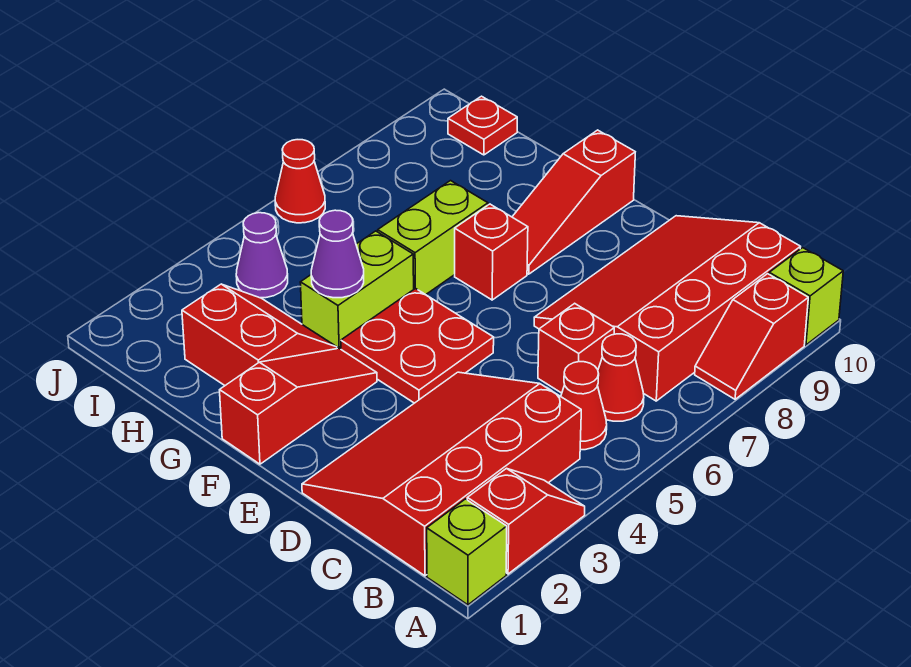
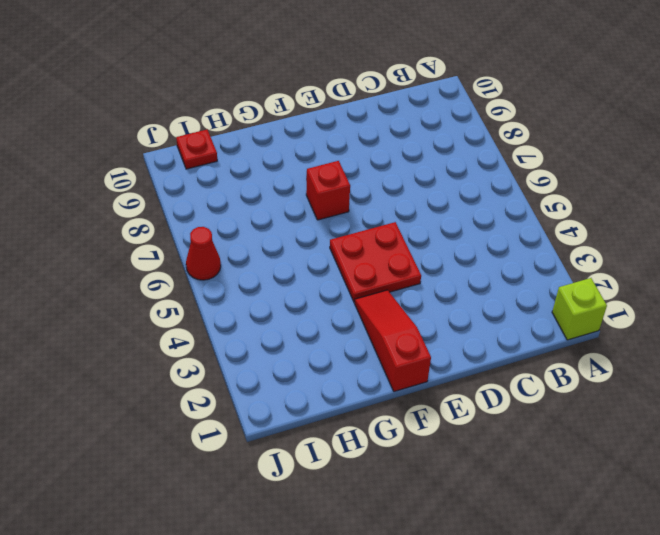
none -> red slope A2:A3 level 1 top 2
none -> red slope A8:A9 level 1 top 9
none -> lime brick A10 level 1

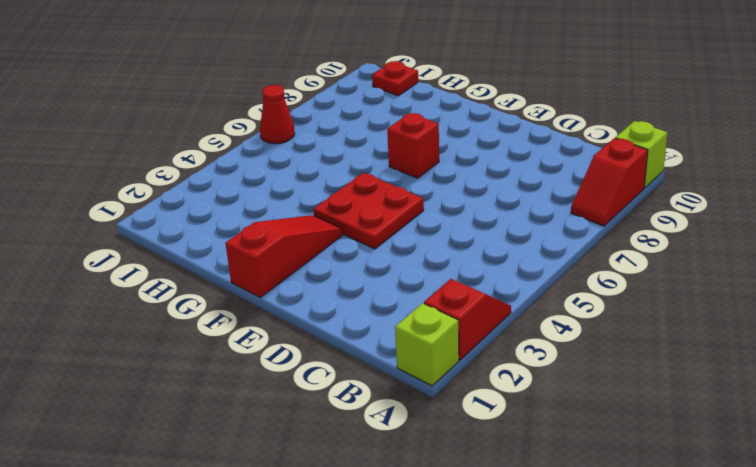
none -> red slope B1:D4 level 1 top B
none -> red cone B5 level 1
none -> red cone B6 level 1

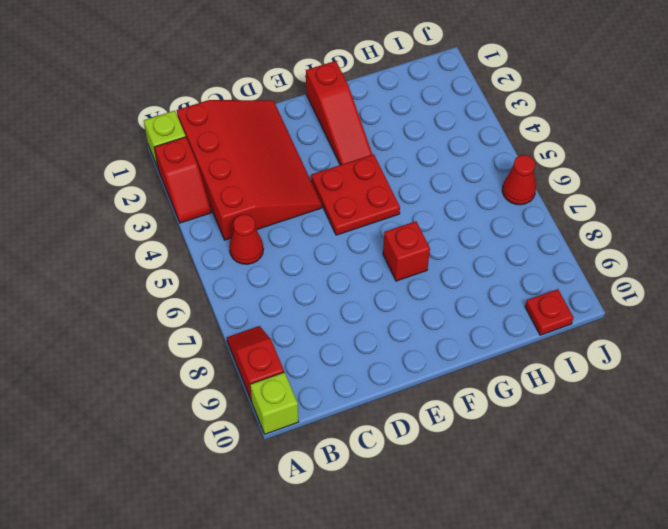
none -> red cone B6 level 1
none -> red slope B7:D10 level 1 top B
none -> red brick C6 level 1

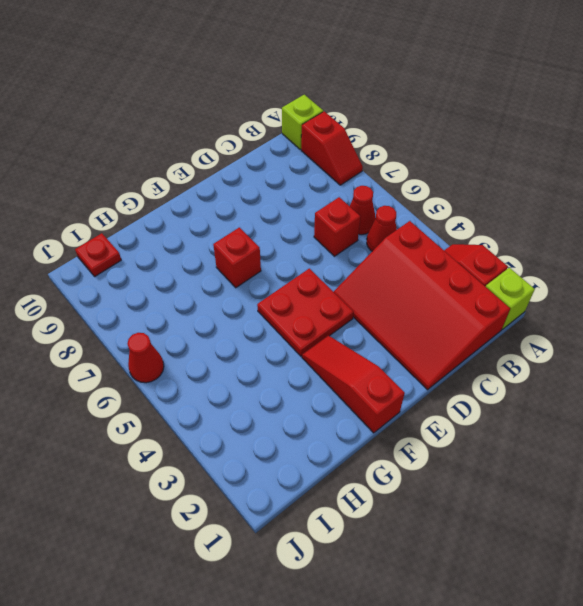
none -> red slope B7:D10 level 1 top B
none -> red slope F8:F10 level 1 top 10
none -> red slope G2:H3 level 1 top 2

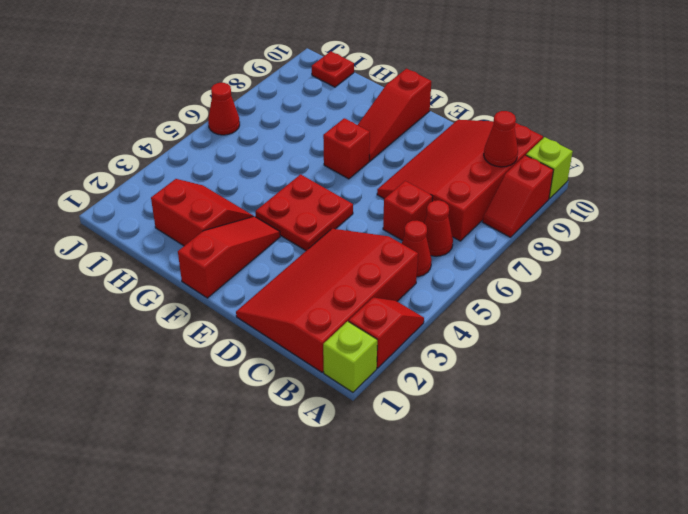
red cone B9 level 2 -> none
none -> lime brick G4:G5 level 1
none -> lime brick G6:G7 level 1
none -> purple cone I4 level 1

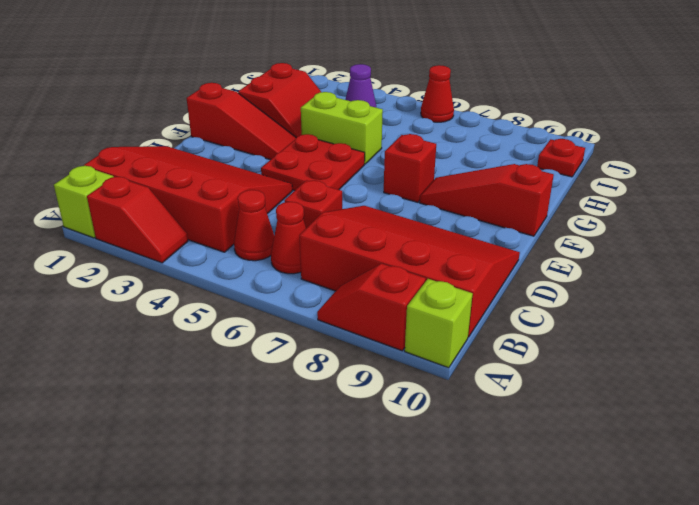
none -> lime brick G6:G7 level 1
none -> purple cone G4 level 2

